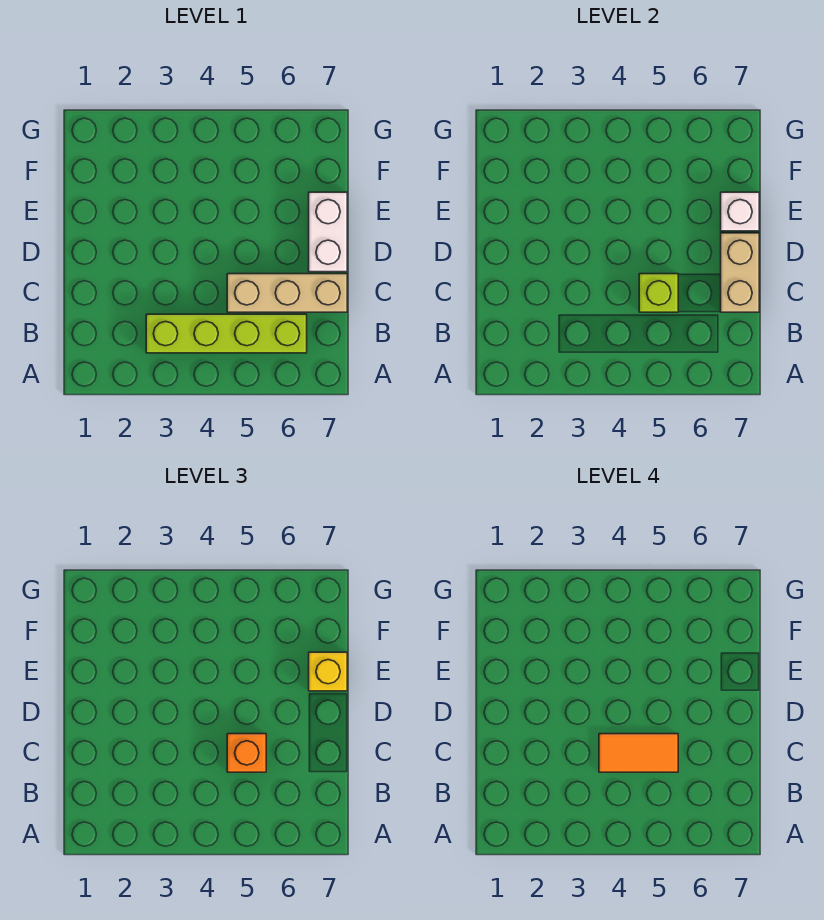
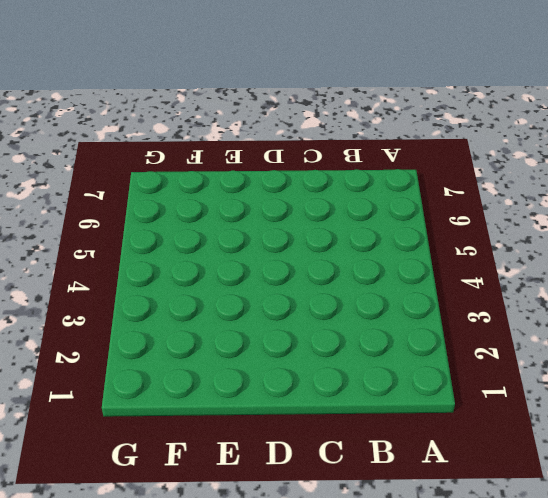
none -> lime brick B3:B6 level 1
none -> tan brick C5:C7 level 1

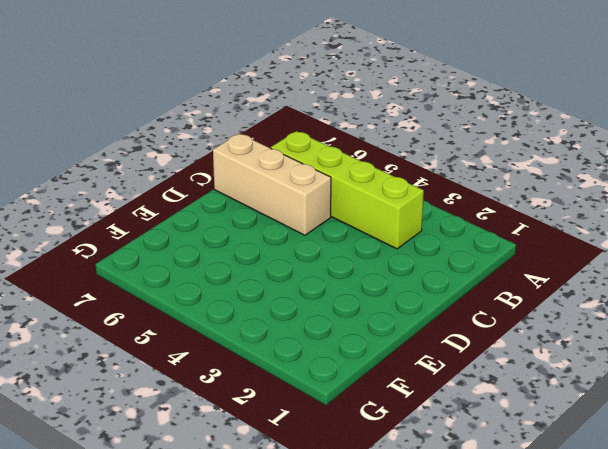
none -> white brick D7:E7 level 1
none -> lime brick C5 level 2

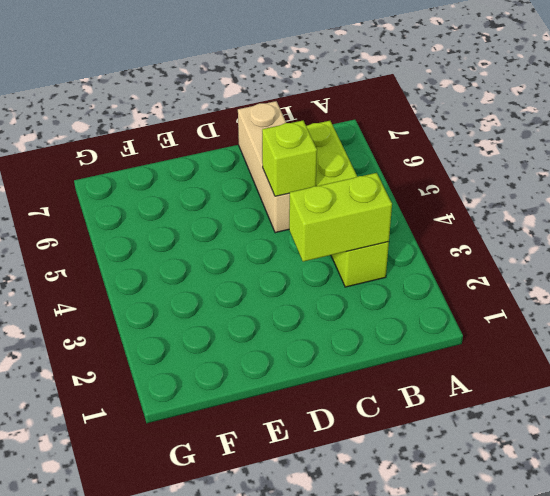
lime brick B3:C3 level 2 -> none
none -> white brick D7:E7 level 1
none -> tan brick C7:D7 level 2

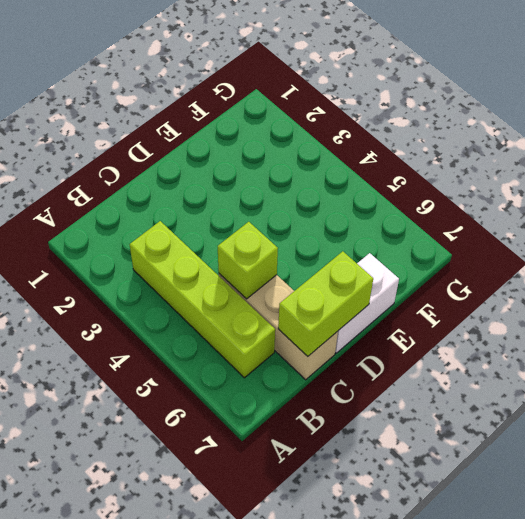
lime brick C7:D7 level 2 -> tan brick C7:D7 level 2
none -> white brick E7 level 2
none -> orange brick C5 level 3

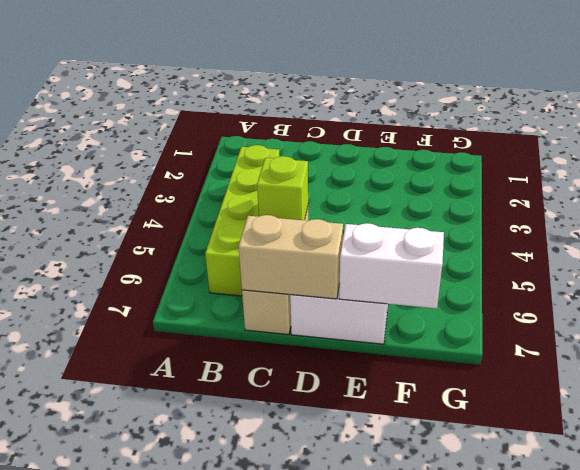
white brick E7:F7 level 2 -> white brick E7 level 2
none -> orange brick C5 level 3
none -> yellow brick E7 level 3

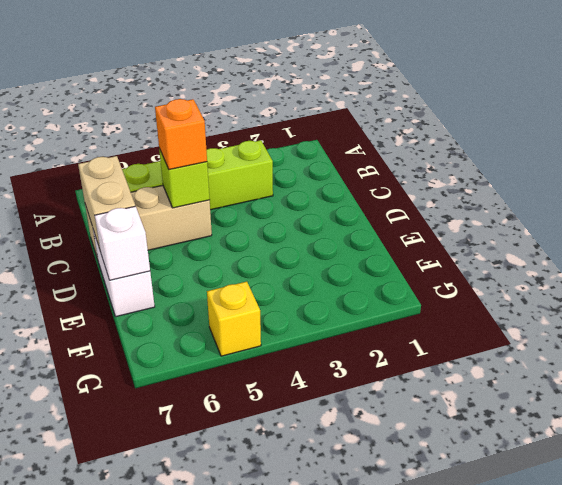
yellow brick G5 level 1 -> yellow brick E7 level 3
none -> orange tile C4:C5 level 4

